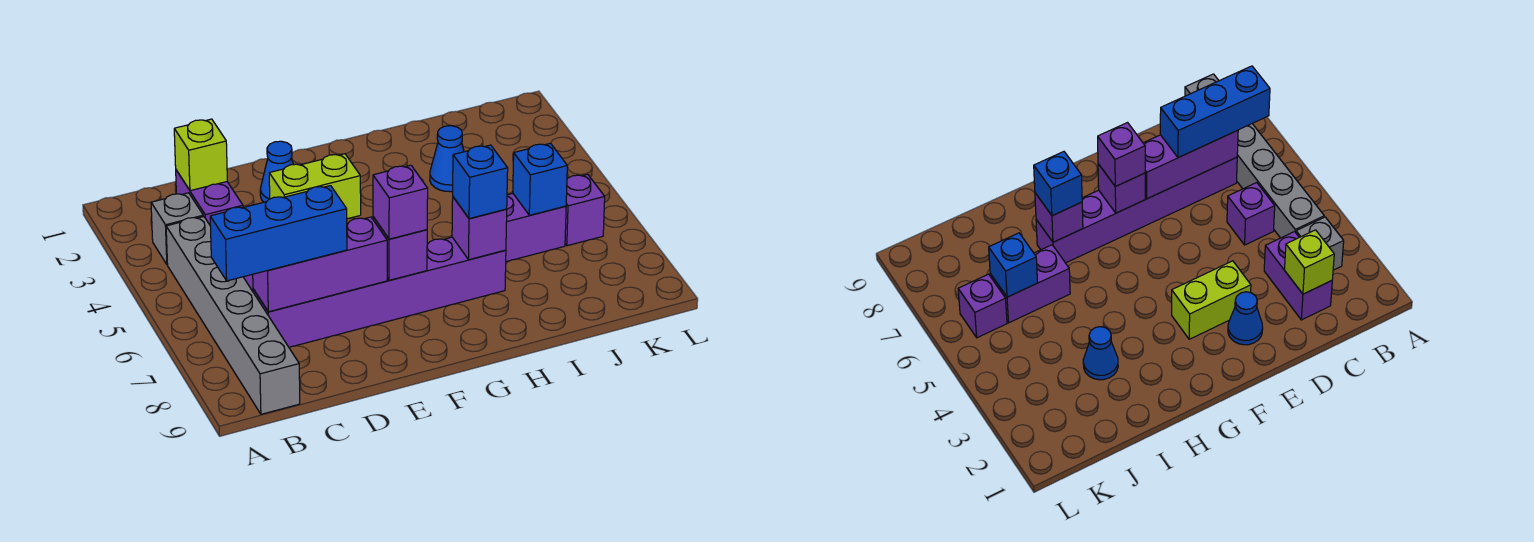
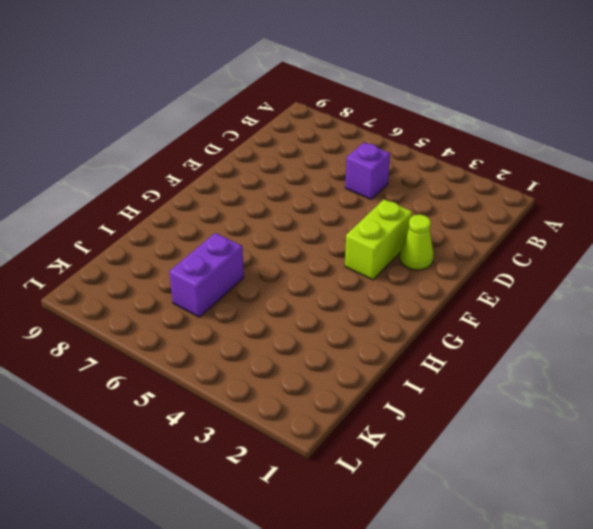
lime cone E2 level 1 -> blue cone E2 level 1
none -> grey brick B3 level 1
none -> grey brick B4:B9 level 1
none -> purple brick C2:C3 level 1

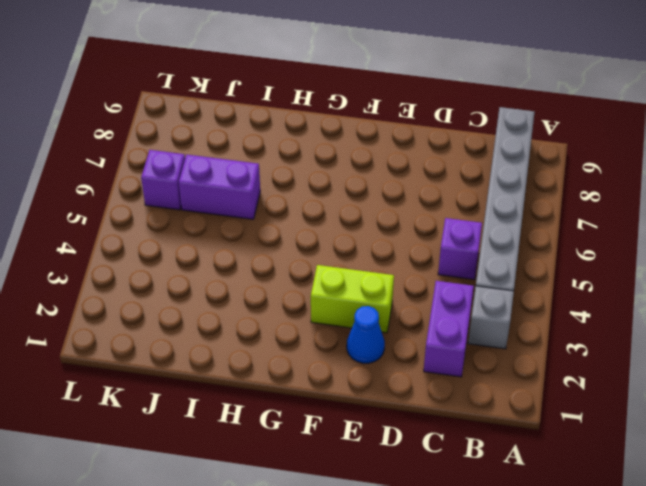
none -> purple brick C7:H7 level 1
none -> blue cone I3 level 1
none -> lime brick C2 level 2

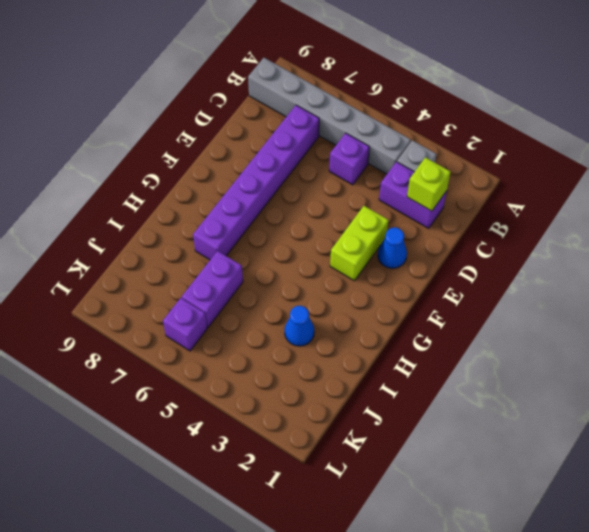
none -> purple brick C7:E7 level 2
none -> purple brick F7 level 2
none -> purple brick H7 level 2

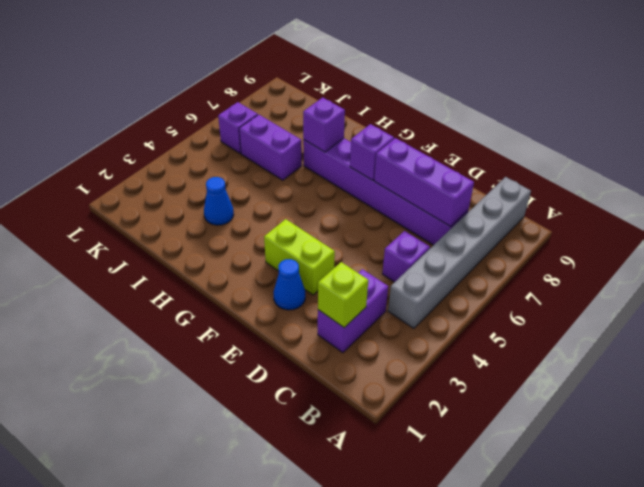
none -> grey brick B3 level 1
none -> blue brick J6 level 2
none -> blue brick B7:D7 level 3

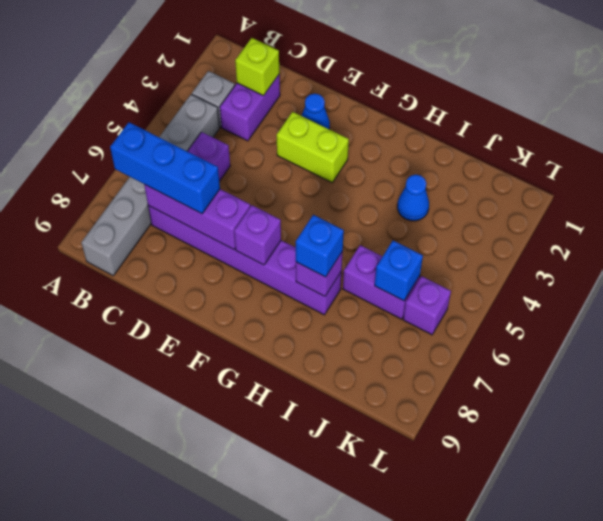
none -> purple brick F7 level 3

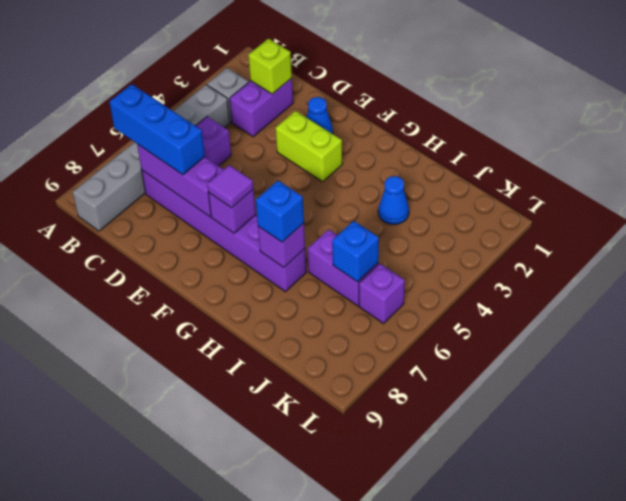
purple tile F7 level 3 -> purple brick F7 level 3

